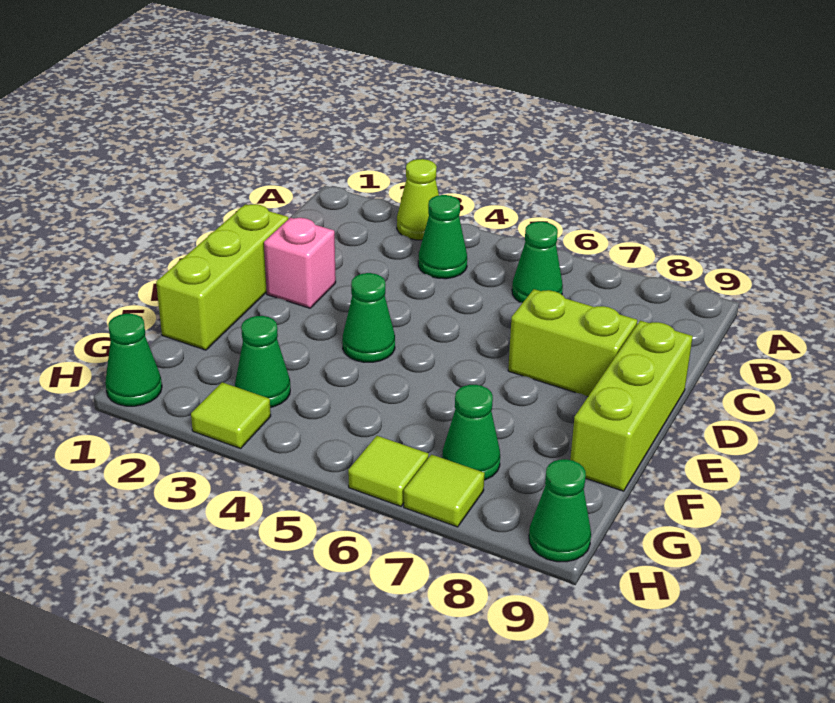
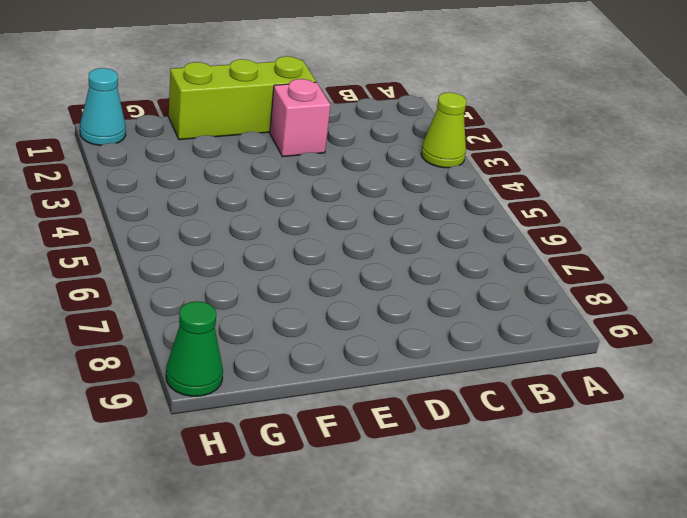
cyan cone H1 level 1 -> green cone H1 level 1
none -> green cone B4 level 1
none -> green cone B6 level 1
none -> lime brick D7:D8 level 1

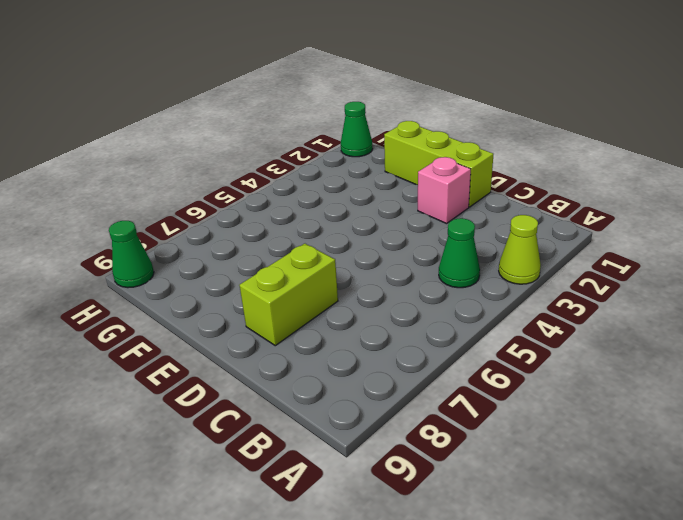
none -> green cone B6 level 1
none -> lime brick D9:F9 level 1
none -> green cone E4 level 1

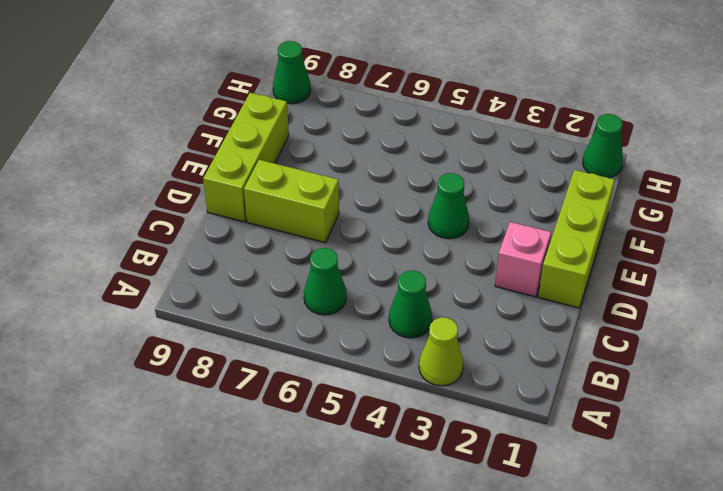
none -> green cone G3 level 1
none -> green cone G7 level 1
none -> lime tile H3 level 1

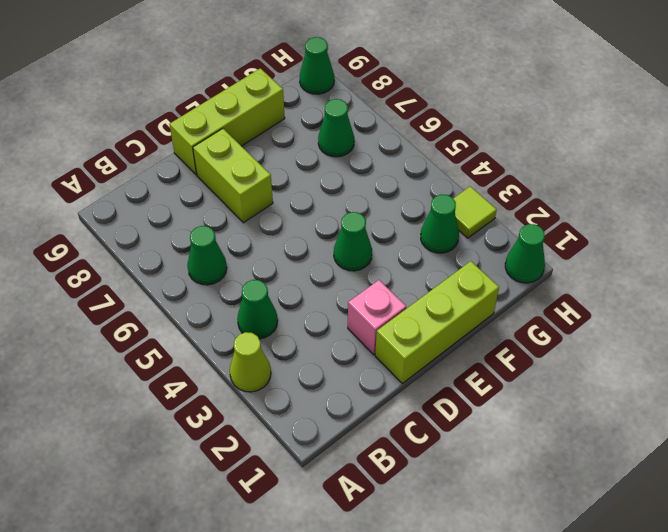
none -> lime tile H6 level 1
none -> lime tile H7 level 1

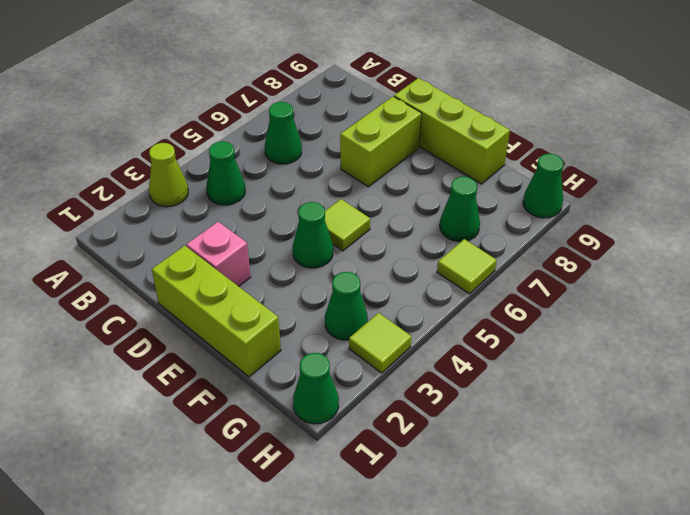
lime tile E5 level 1 -> lime tile H7 level 1

